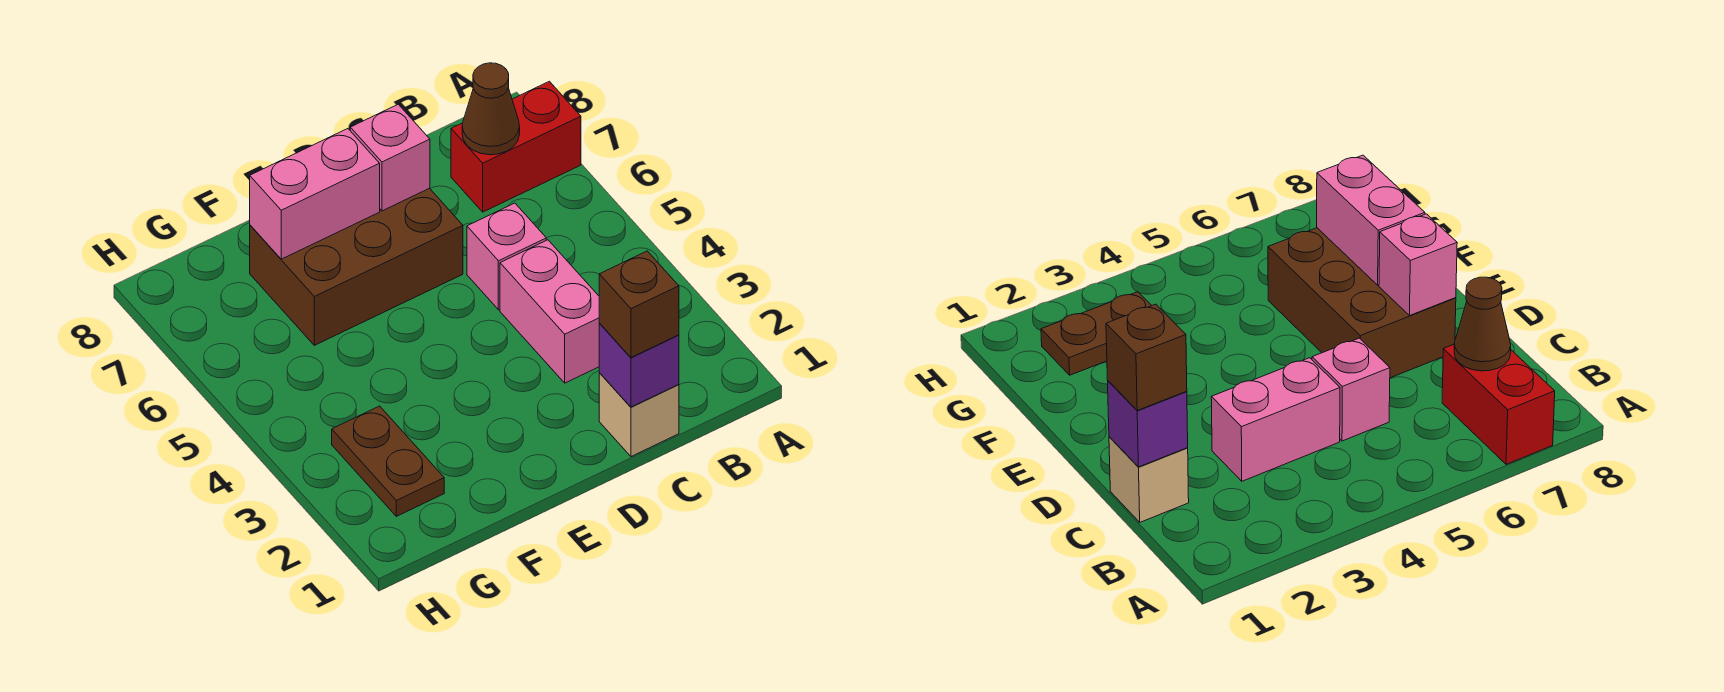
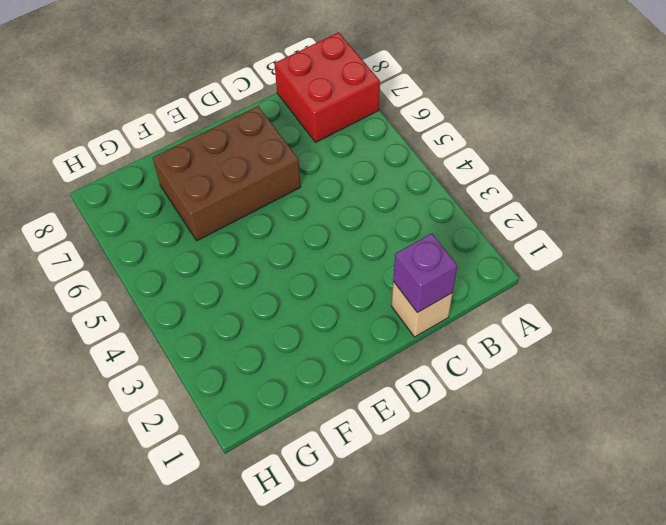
red brick A7:B8 level 1 -> red brick A7:B7 level 1
none -> pink brick C3:C4 level 1
none -> pink brick C5 level 1

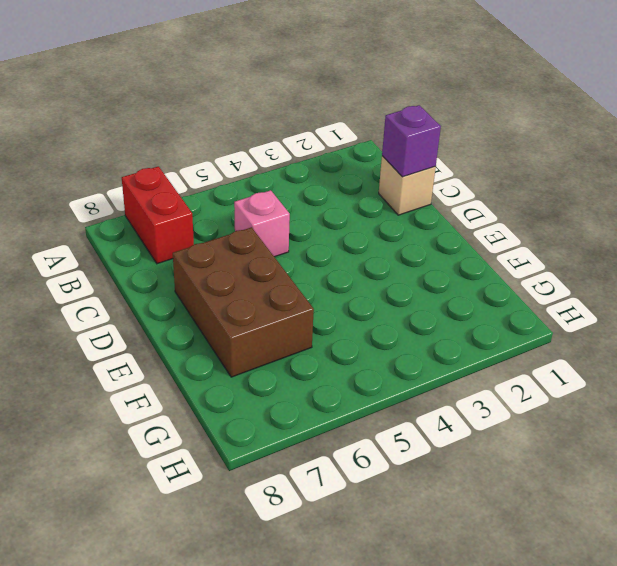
none -> pink brick C3:C4 level 1
none -> brown plate G2:G3 level 1

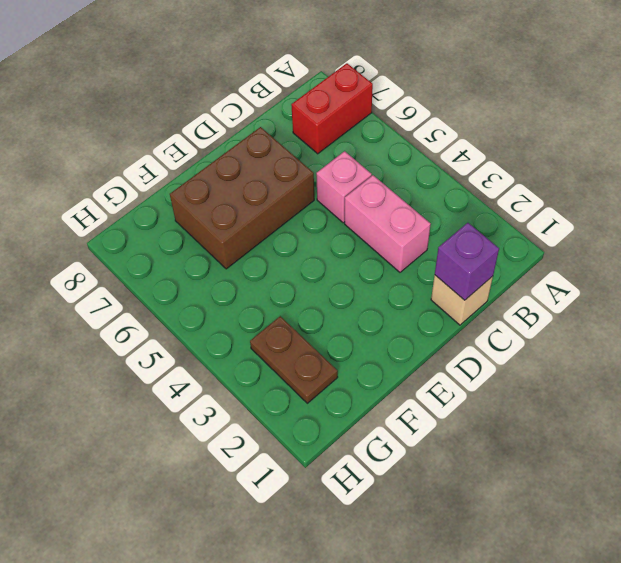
none -> brown cone B7 level 2
none -> pink brick D7 level 2

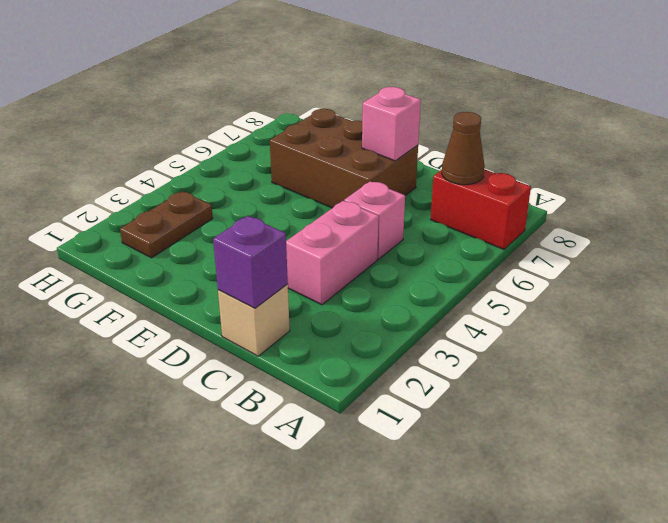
none -> pink brick E7:F7 level 2
none -> brown brick C1 level 3

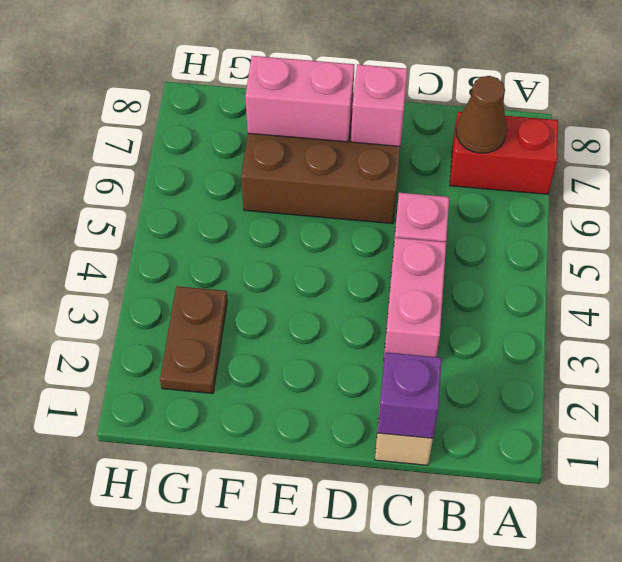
none -> brown brick C1 level 3

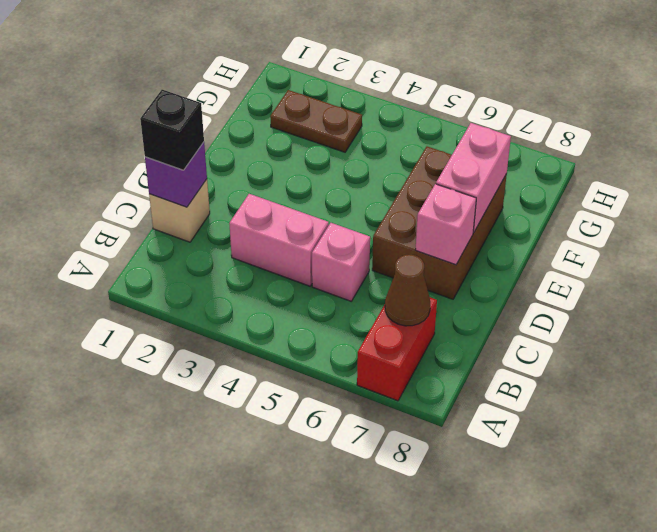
black brick C1 level 3 -> brown brick C1 level 3

